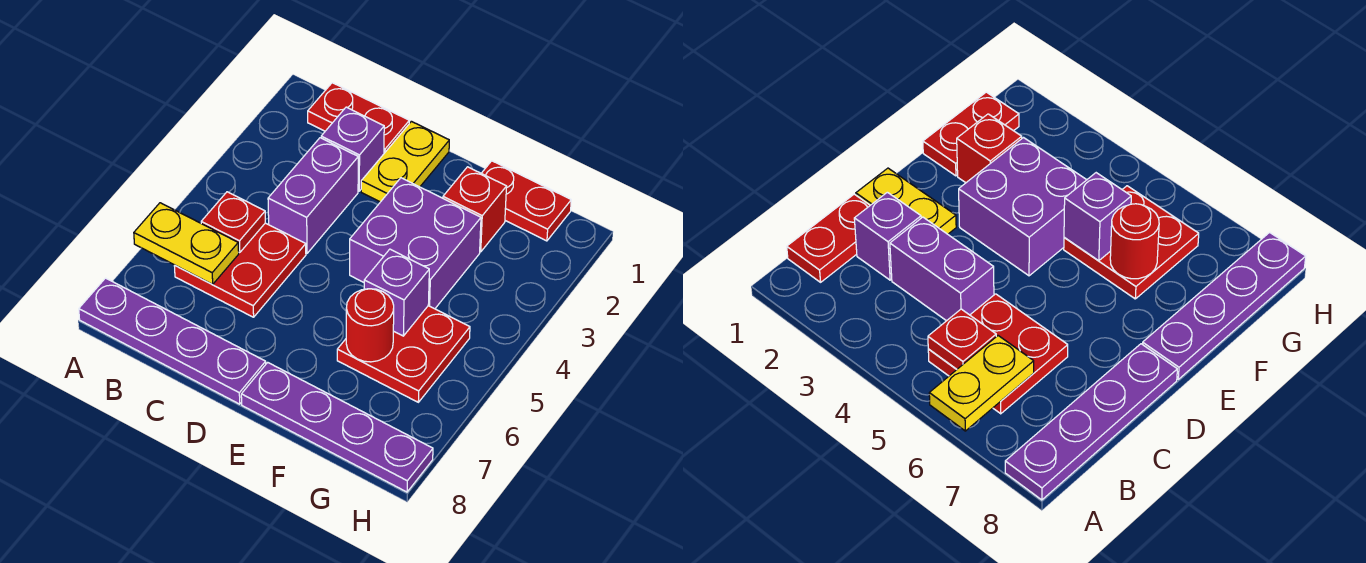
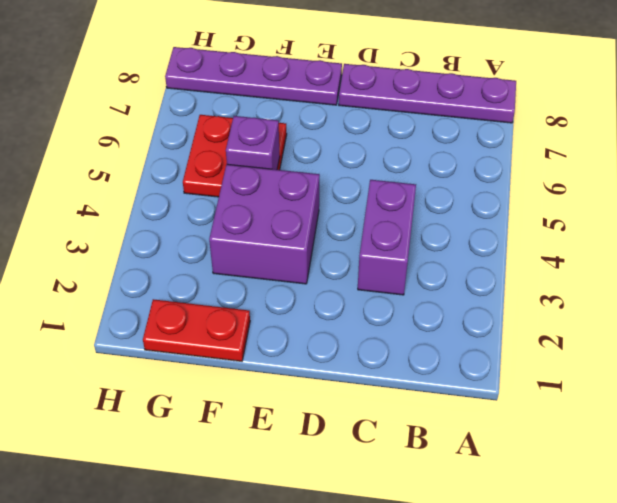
none -> red plate B1:C1 level 1
none -> red plate B5:C6 level 1
none -> purple brick C2 level 1

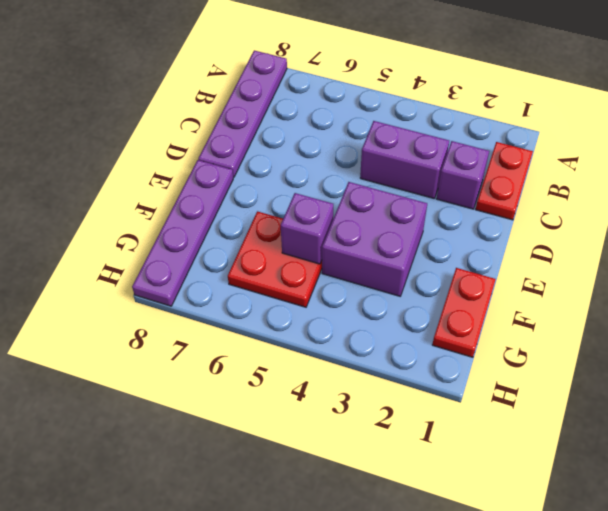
none -> red plate B5:C6 level 1
none -> yellow plate D1:D2 level 1
none -> red brick F2 level 1

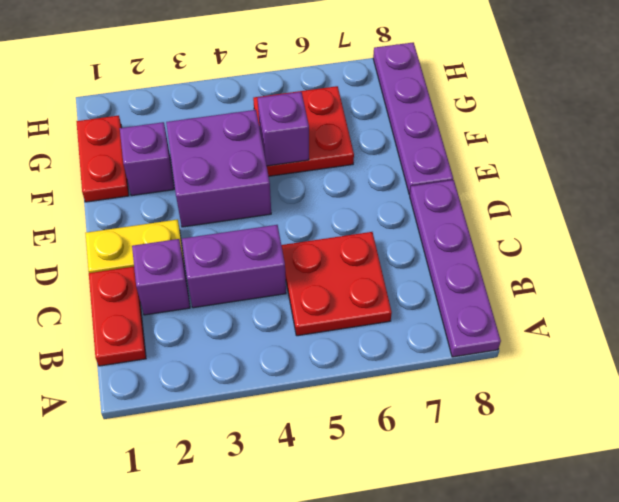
purple brick F2 level 1 -> red brick F2 level 1
none -> yellow plate A6:B6 level 2
none -> red plate B5 level 2
none -> red round brick F6 level 2

